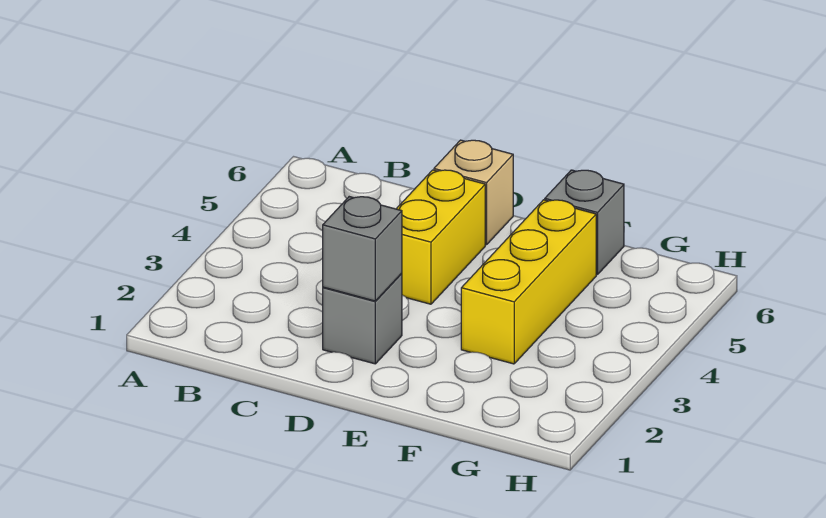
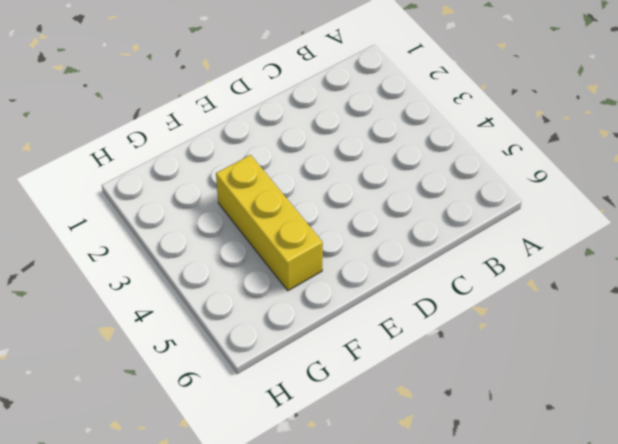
none -> grey brick D2 level 1
none -> yellow brick D4:D5 level 1

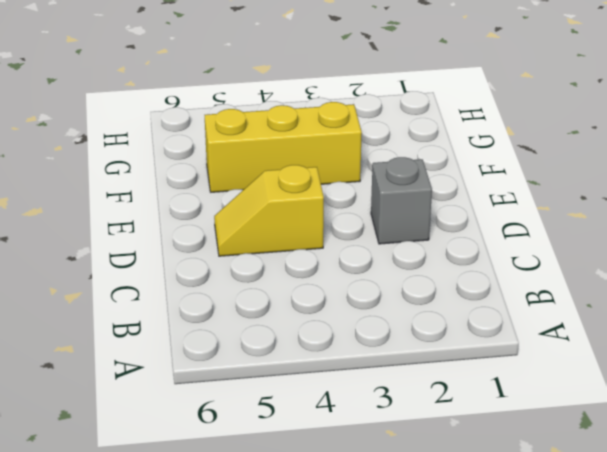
yellow slope D4:D5 level 1 top 4 -> yellow brick D4:D5 level 1
none -> tan brick D6 level 1
none -> grey brick F6 level 1

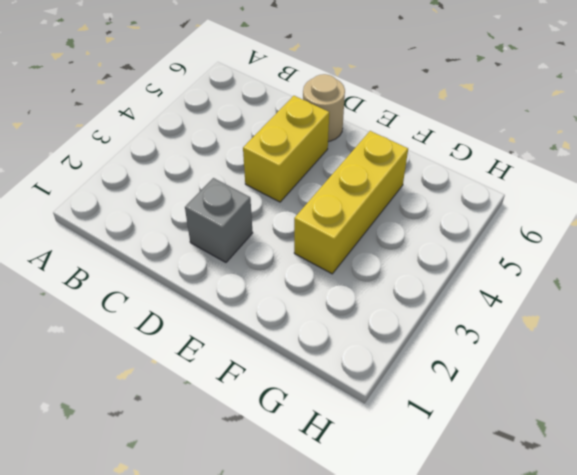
tan round brick D6 level 1 -> tan brick D6 level 1
none -> grey brick F6 level 1
none -> grey brick D2 level 2

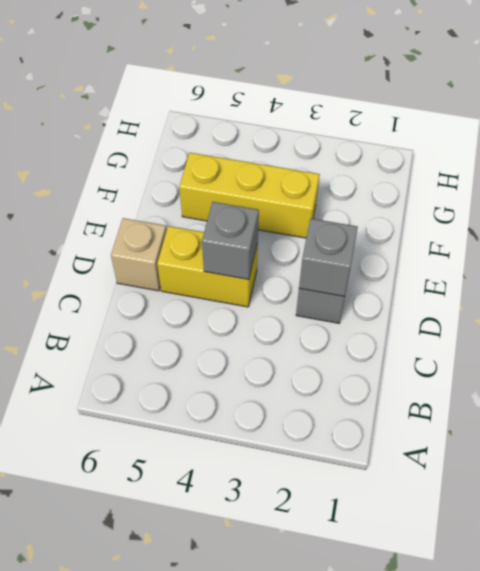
grey brick D4 level 2 -> grey brick F6 level 1

